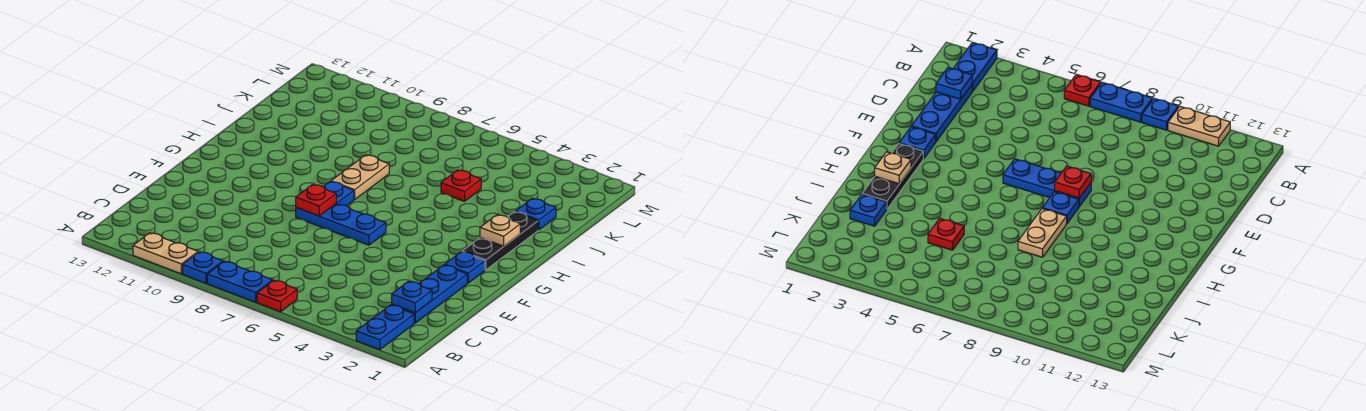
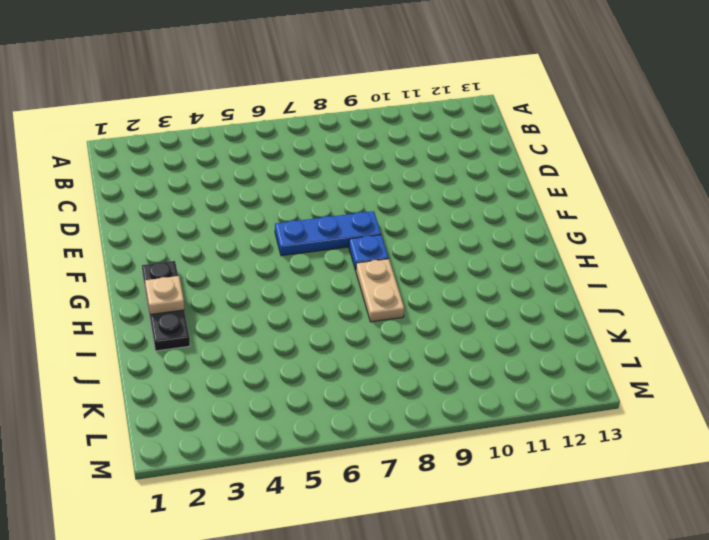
none -> blue plate A2:B2 level 1
none -> red plate A6 level 1
none -> blue plate A7:A8 level 1

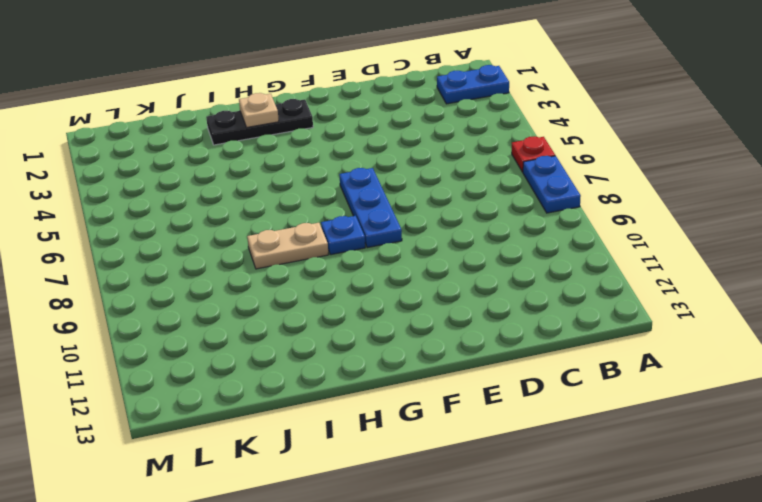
none -> blue plate A9 level 1
none -> tan plate A10:A11 level 1
none -> blue plate C2:E2 level 1

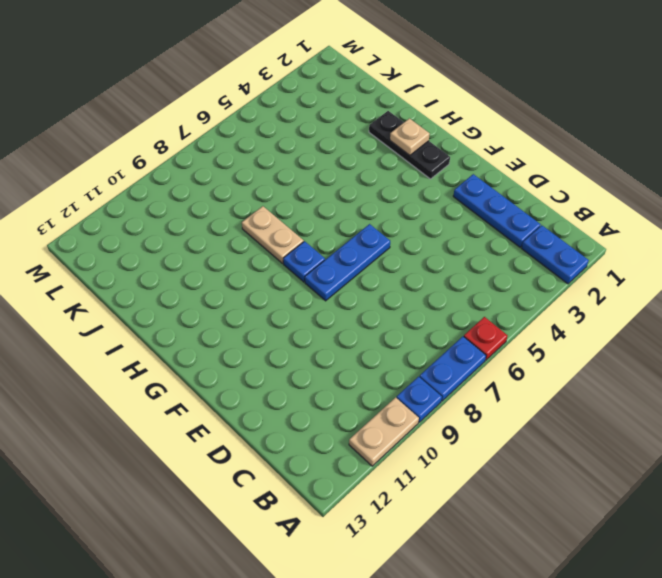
none -> blue plate F2 level 1
none -> blue plate J2 level 1
none -> red plate J5 level 1

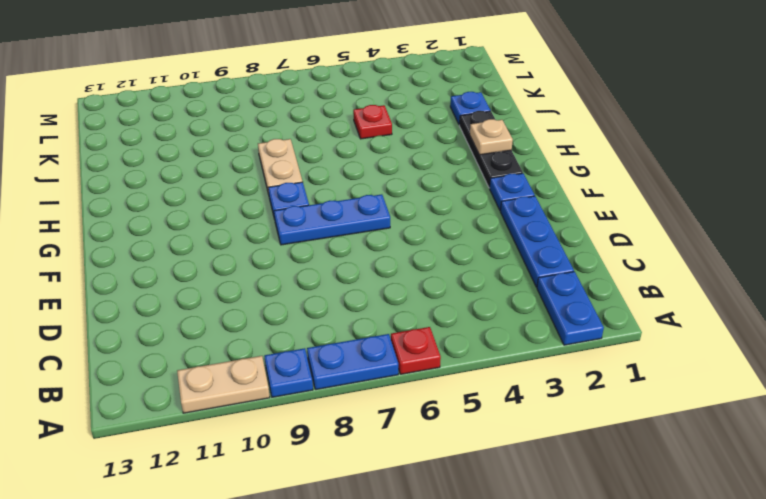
none -> blue plate C2 level 2
none -> red plate F8 level 2

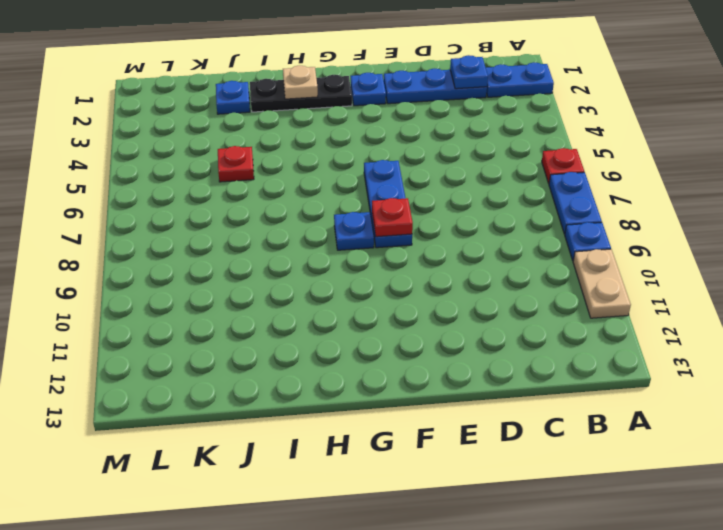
none -> tan plate H8:I8 level 1

